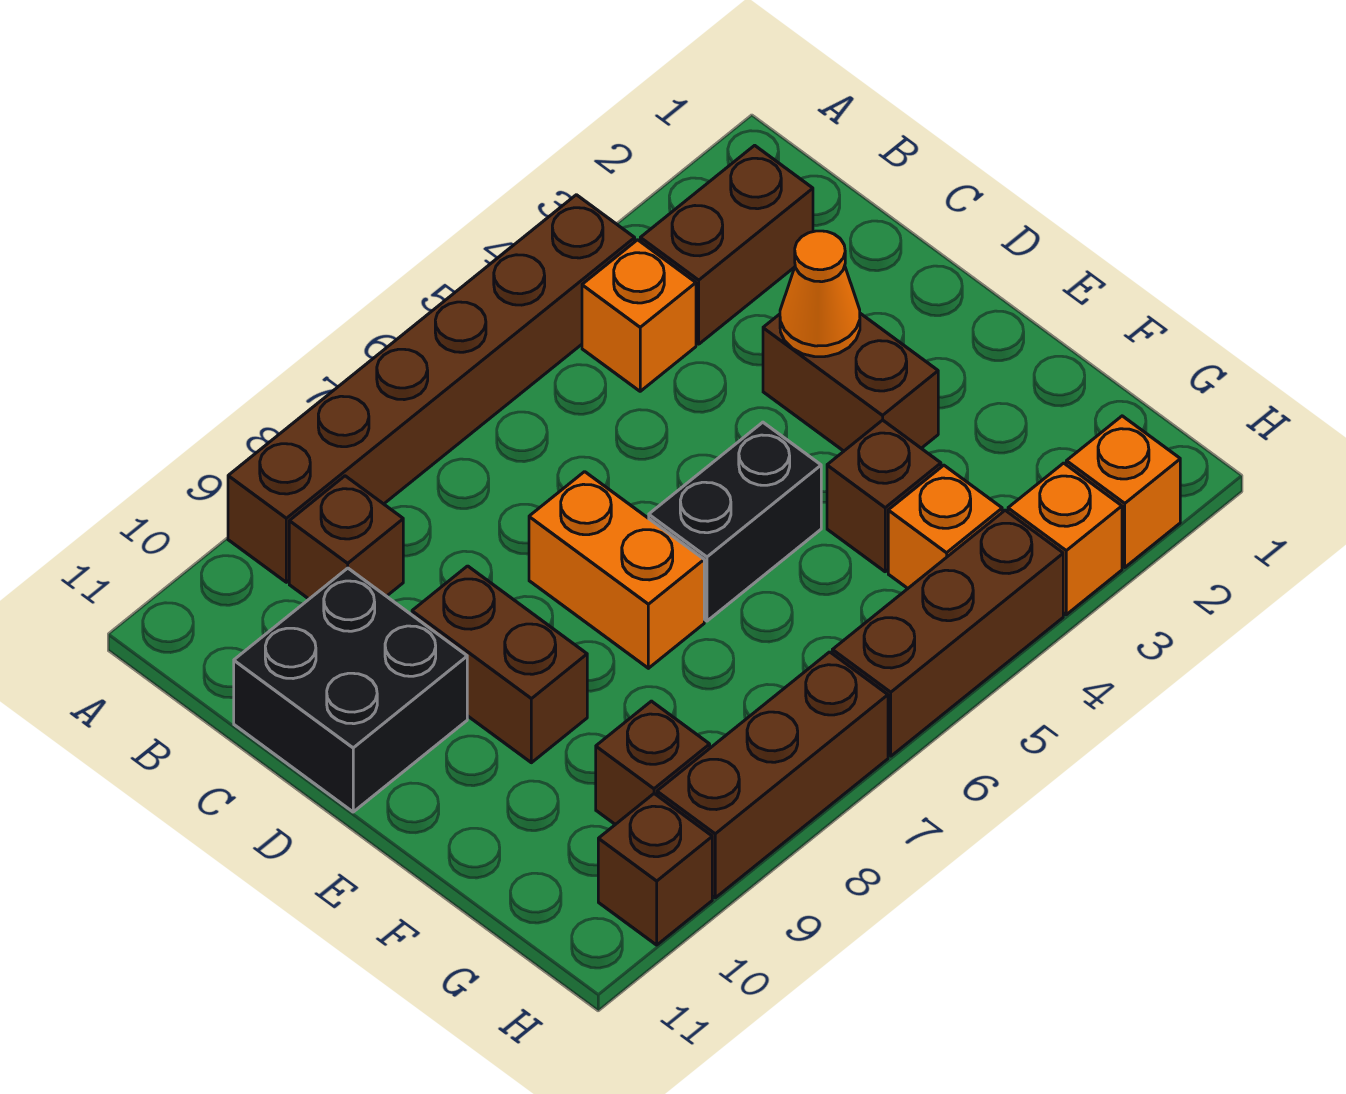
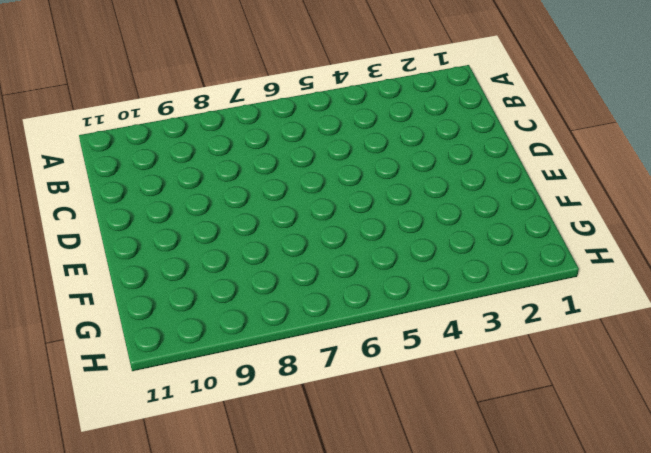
none -> brown brick A4:A9 level 1
none -> brown brick B2:B3 level 1
none -> orange brick B4 level 1

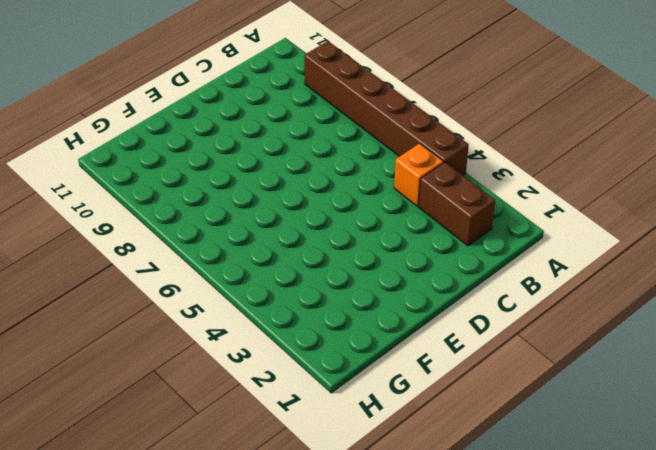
none -> brown brick B9 level 1
none -> black brick C10:D11 level 1
none -> brown brick D3:E3 level 1

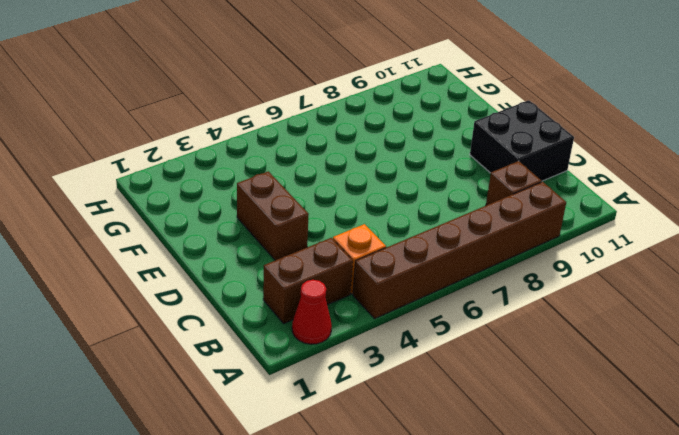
red cone A2 level 1 -> none
none -> orange brick D7:E7 level 1
none -> brown brick D9:E9 level 1
none -> black brick E5:E6 level 1

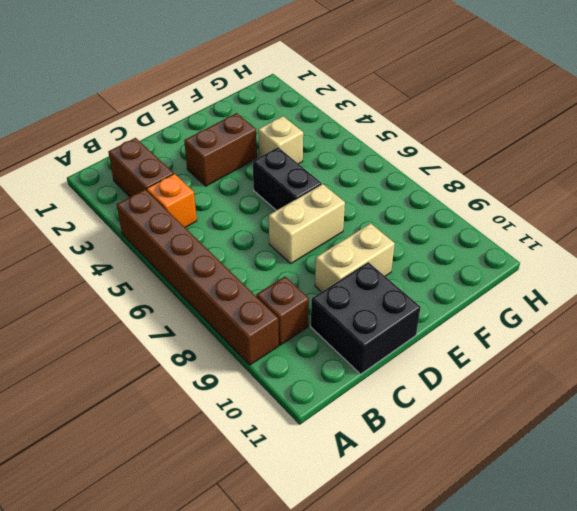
tan brick D7:E7 level 1 -> orange brick D7:E7 level 1
tan brick D9:E9 level 1 -> brown brick D9:E9 level 1
tan brick F4 level 1 -> brown brick F4 level 1
none -> orange brick G4 level 1
none -> brown brick G9 level 1
none -> orange brick H2 level 1

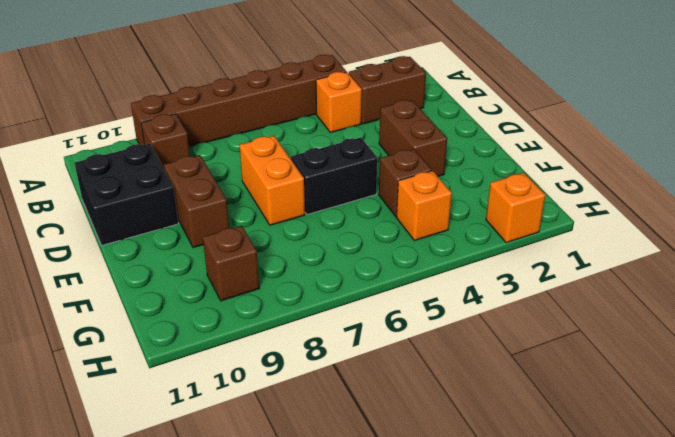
none -> orange brick H3 level 1
none -> brown brick H4:H6 level 1
none -> brown brick H7:H9 level 1

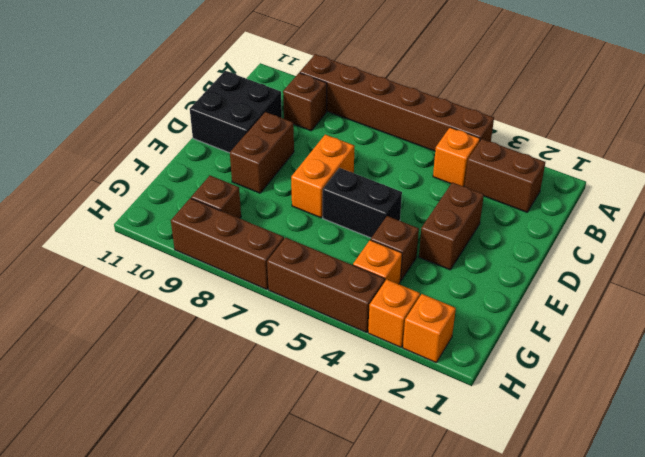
none -> brown brick H10 level 1
none -> orange cone D3 level 2

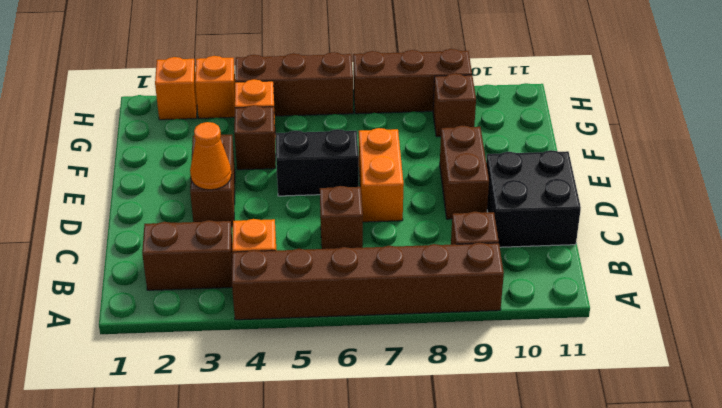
brown brick C6 level 1 -> brown brick H10 level 1

